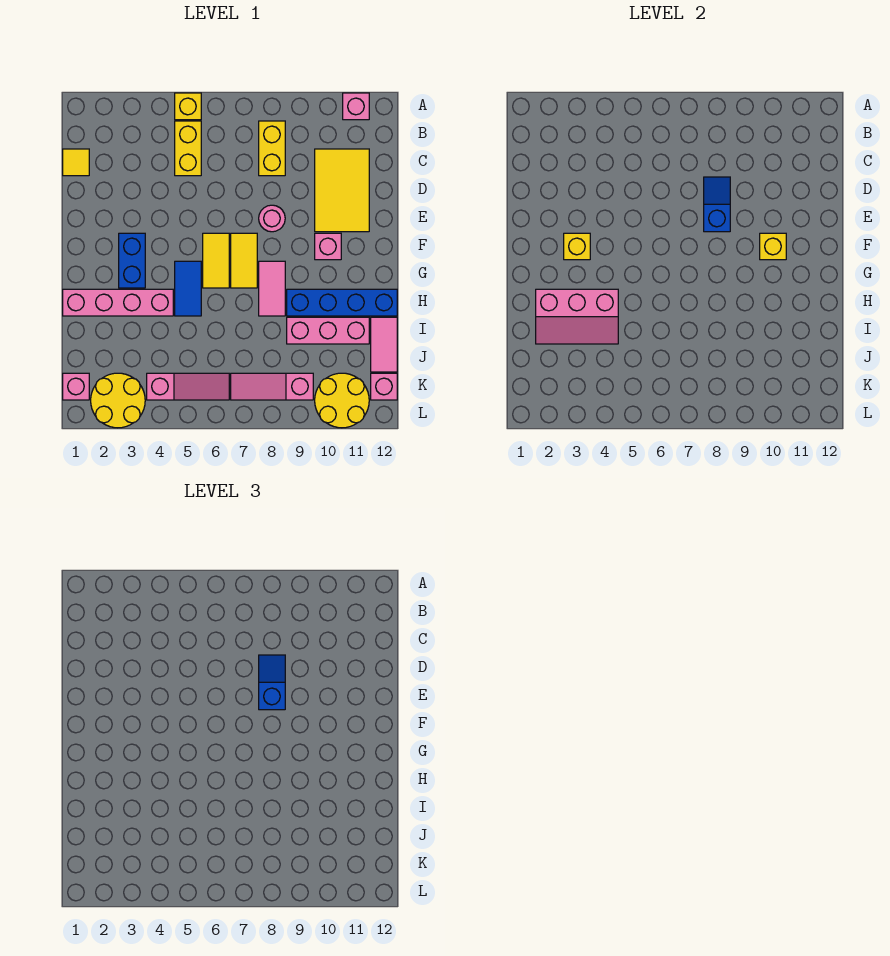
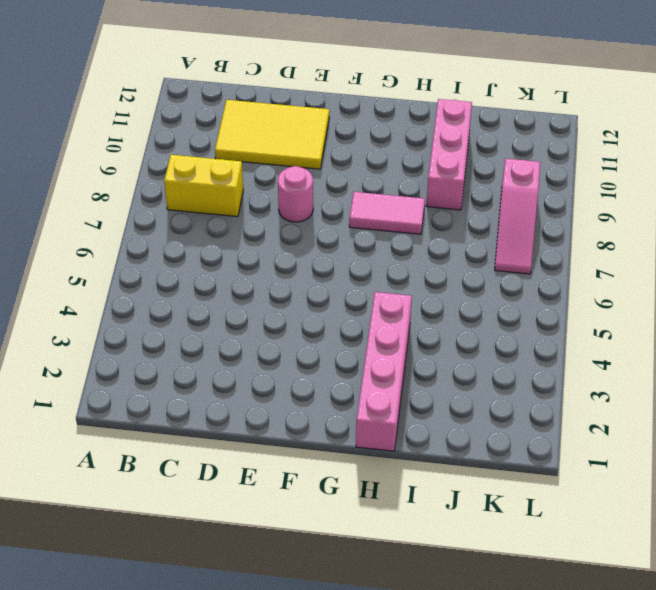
none -> yellow brick A5 level 1
none -> pink brick A11 level 1
none -> yellow brick B5:C5 level 1

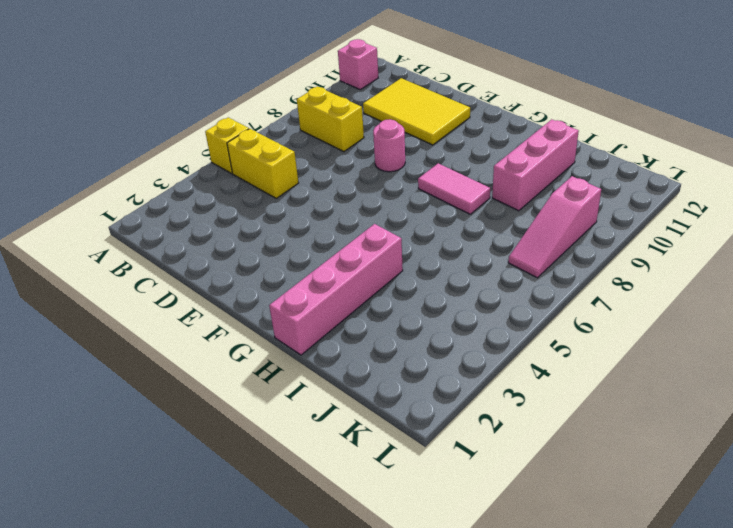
none -> yellow tile C1 level 1
none -> blue brick F3:G3 level 1
none -> yellow tile F6:G6 level 1

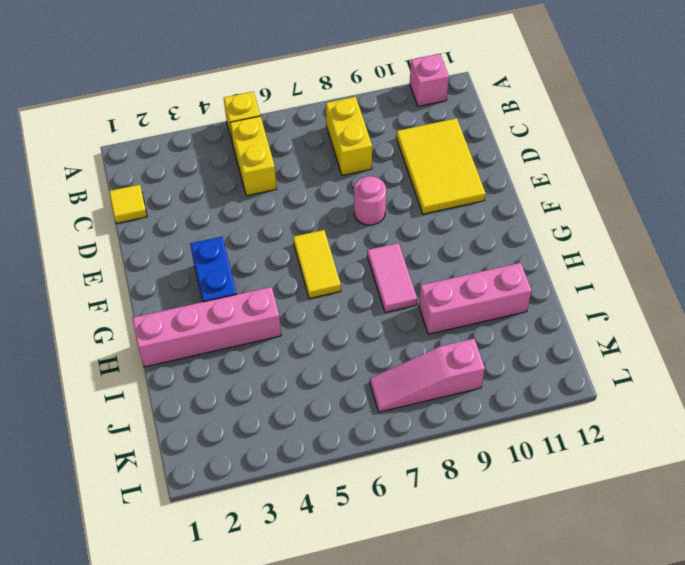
none -> yellow tile F7:G7 level 1
none -> pink brick F10 level 1
none -> blue tile G5:H5 level 1

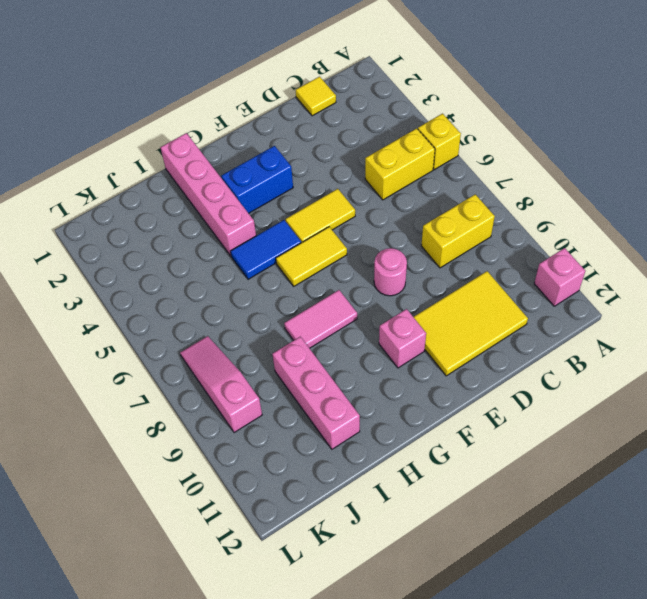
yellow tile E5:F5 level 1 -> yellow tile F7:G7 level 1
none -> blue brick H9:H12 level 1
none -> pink tile I12:J12 level 1
none -> pink brick K1 level 1

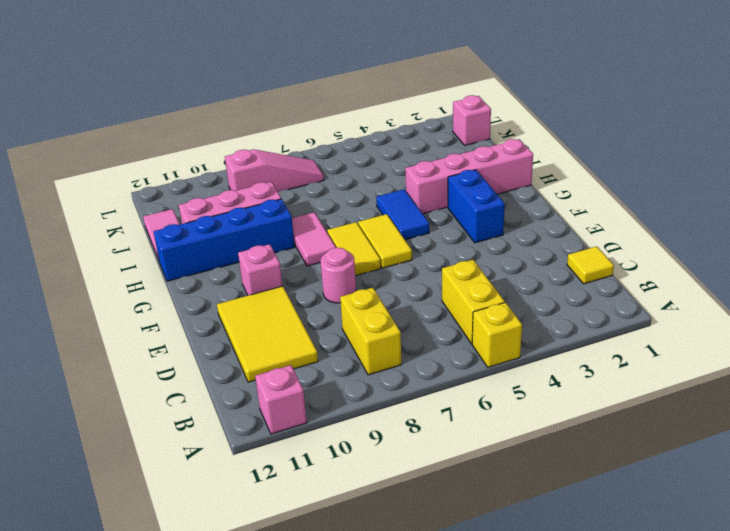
none -> yellow round brick K2:L3 level 1
none -> pink slope K4:K6 level 1 top 4
none -> yellow round brick K10:L11 level 1

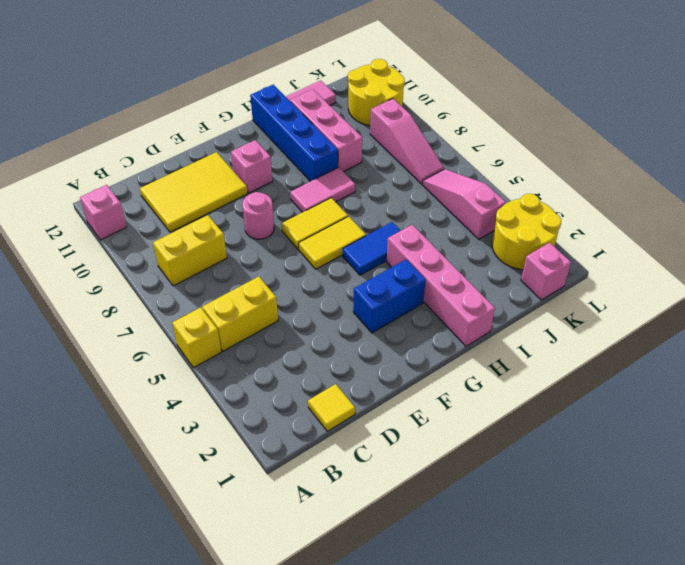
none -> pink brick K12 level 1
none -> blue slope D8:E8 level 2 top E
none -> yellow brick F3 level 2

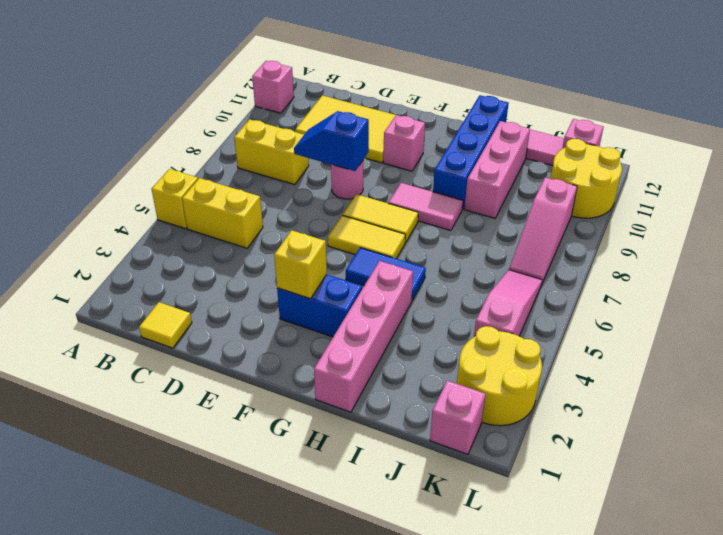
none -> yellow brick F10 level 2
none -> pink slope H2:I4 level 2 top H
none -> blue slope D8:E8 level 3 top E

